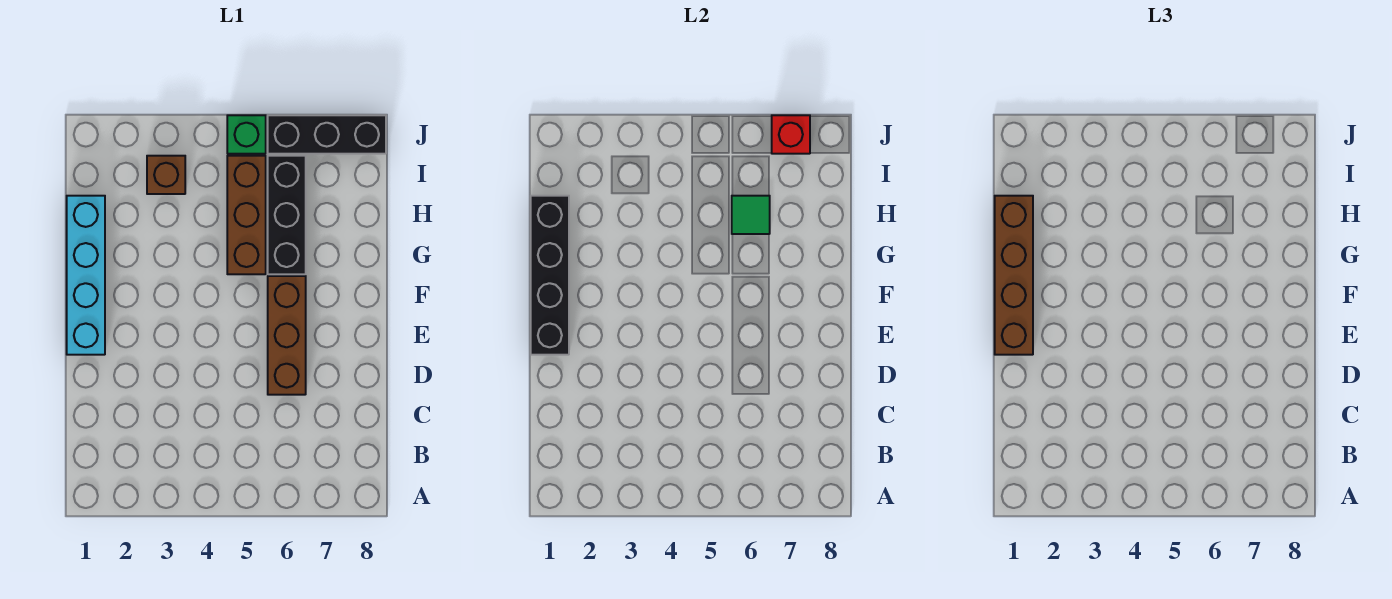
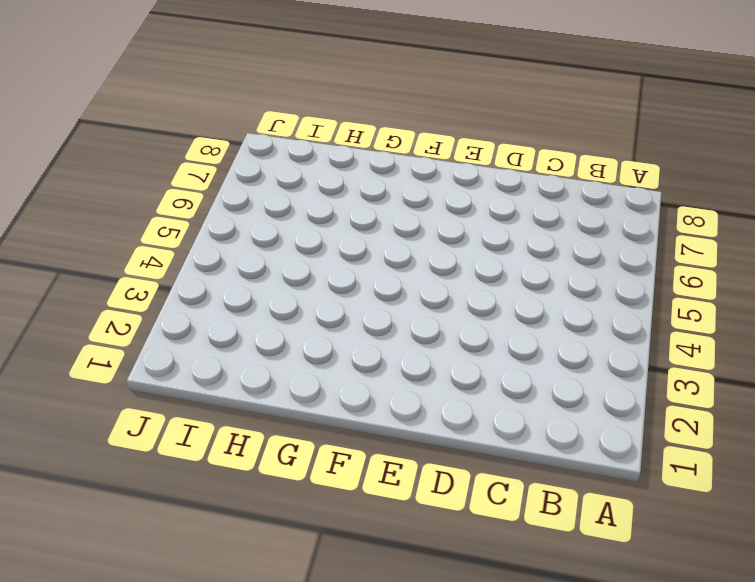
none -> brown brick D6:F6 level 1
none -> cyan brick E1:H1 level 1

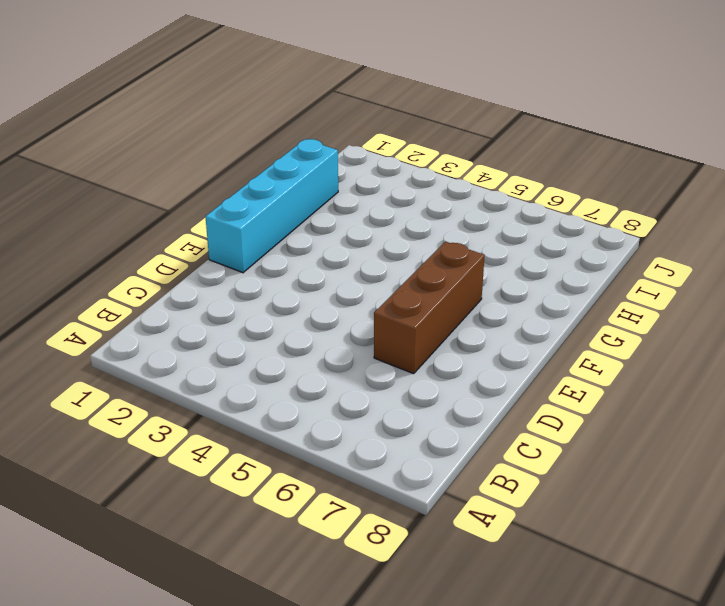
none -> brown brick G5:I5 level 1
none -> black brick G6:I6 level 1

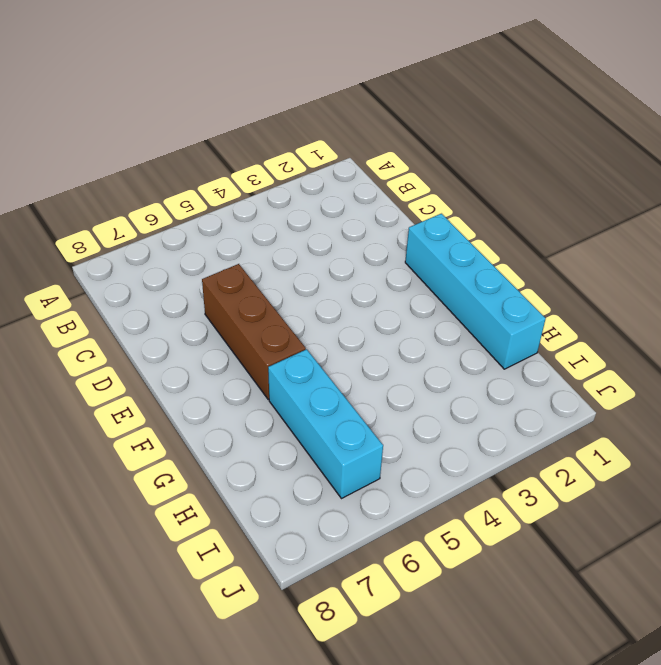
cyan brick G6:I6 level 1 -> black brick G6:I6 level 1
none -> brown brick G5:I5 level 1
none -> brown brick I3 level 1

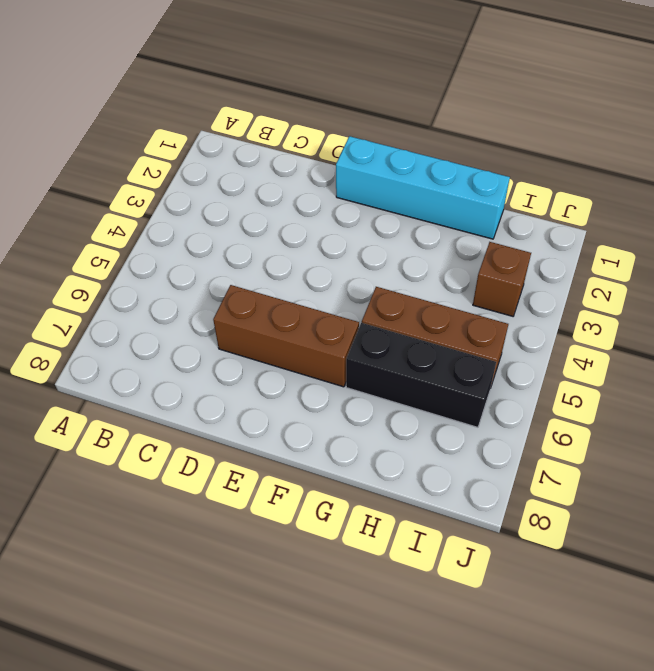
none -> green brick J5 level 1
none -> black brick J6:J8 level 1

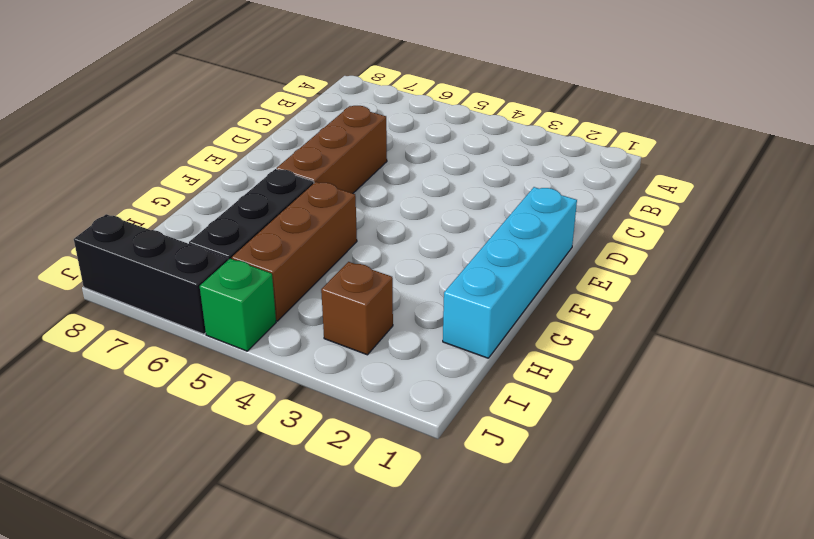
none -> black brick E1:H1 level 2
none -> green tile H6 level 2

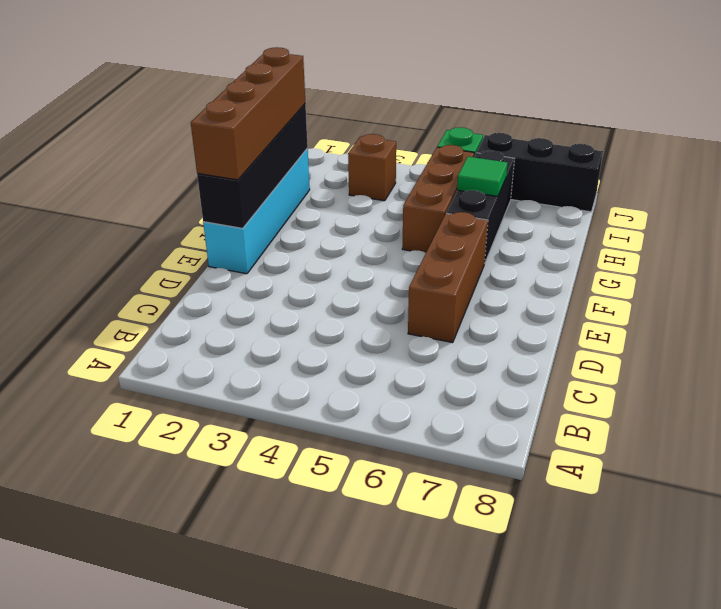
none -> red brick J7 level 2

